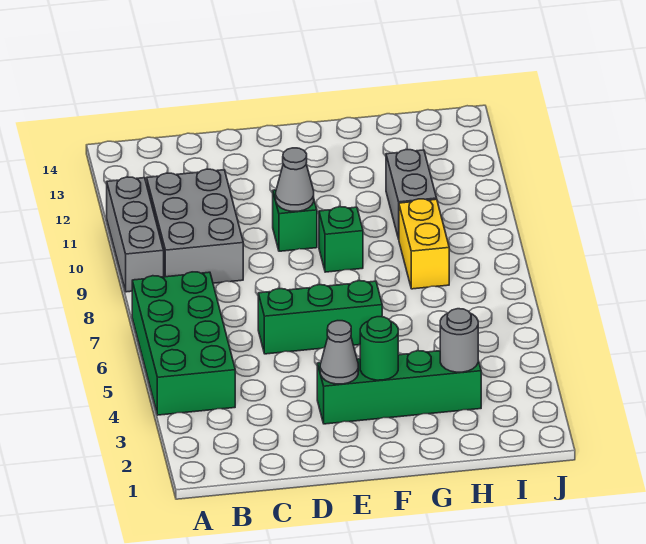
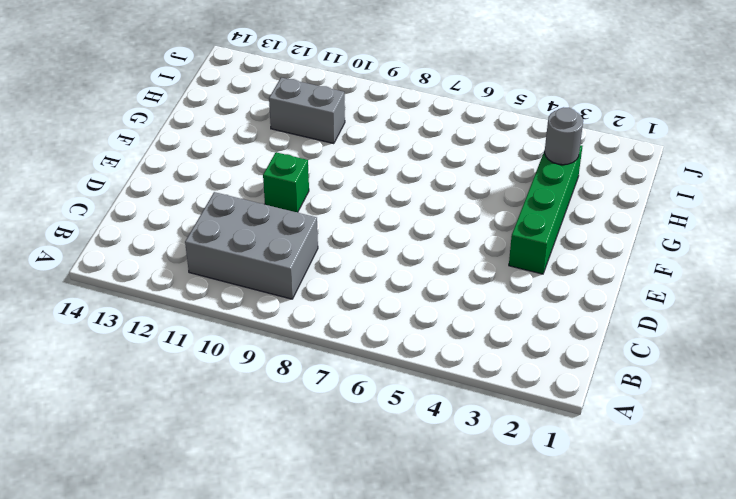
none -> green brick A4:B7 level 1
none -> grey brick A9:A11 level 1
none -> green brick D6:F6 level 1

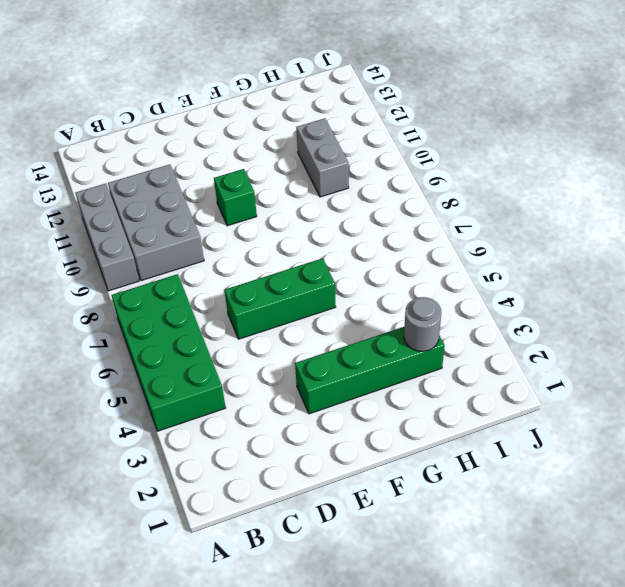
none -> green brick F9 level 1
none -> yellow brick H8:H9 level 1
none -> grey cone E3 level 2

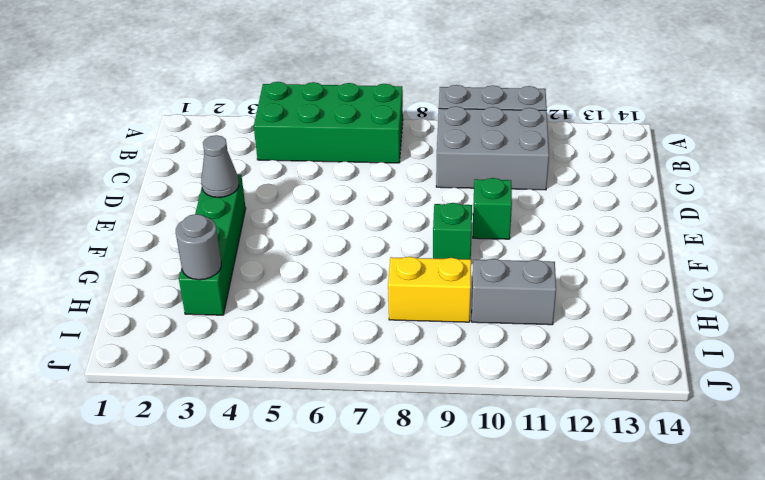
none -> green brick D6:F6 level 1
none -> grey cone E10 level 2
none -> green round brick F3 level 2

